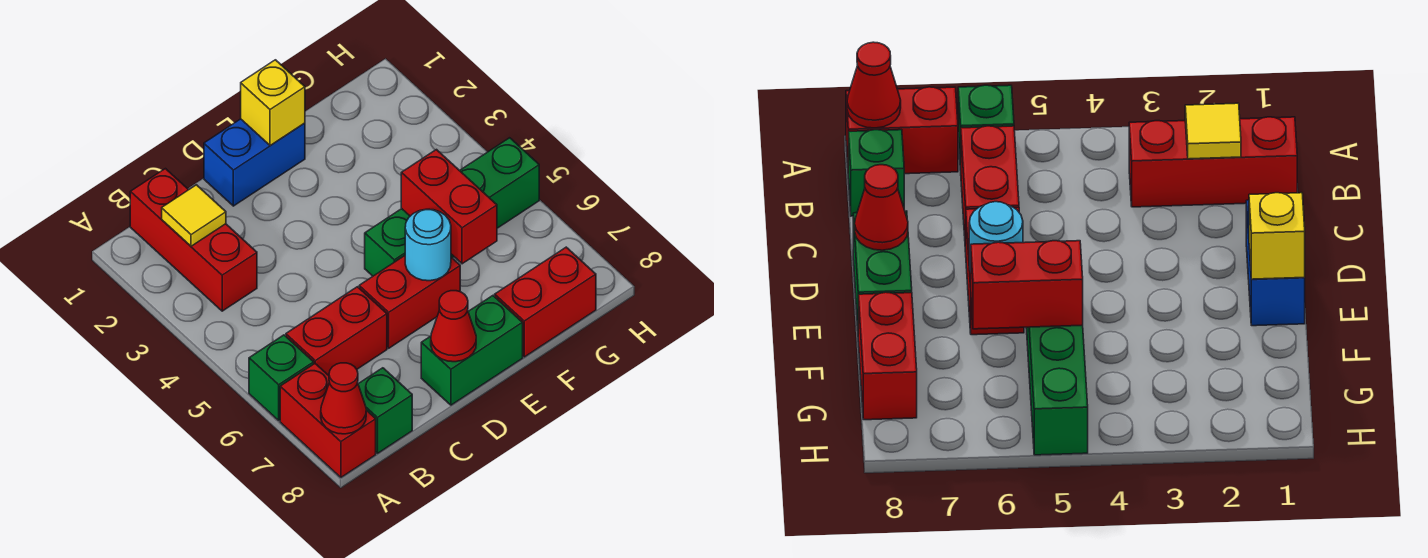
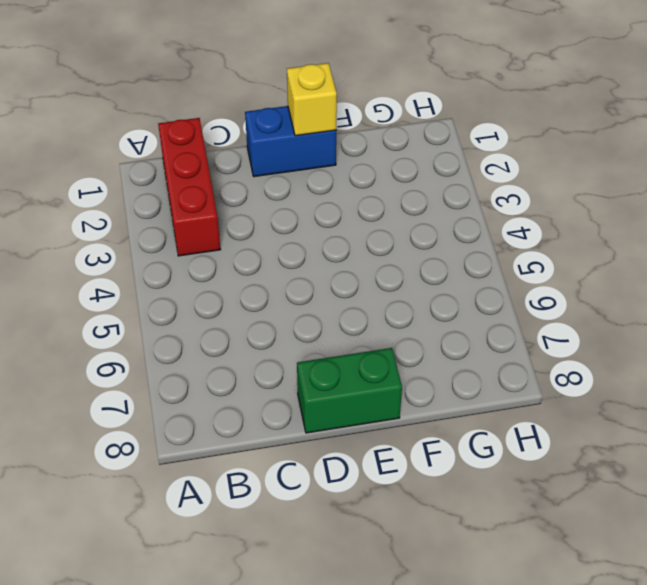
none -> green brick A6 level 1
none -> red brick A7:A8 level 1
none -> red brick B6:C6 level 1

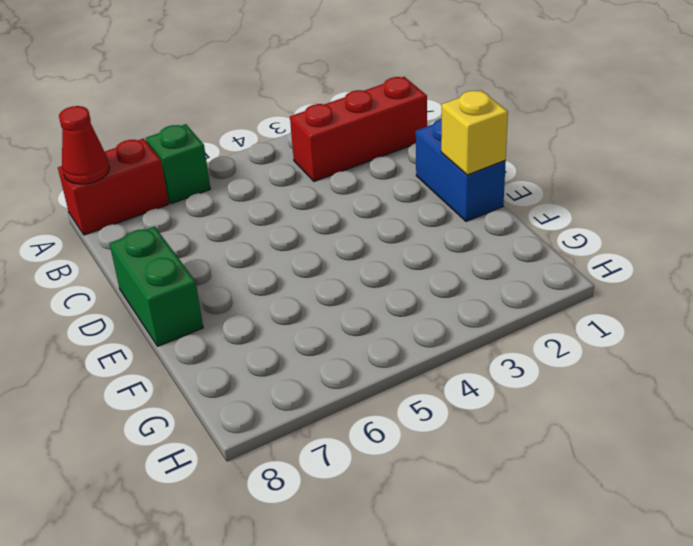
none -> red brick B6:C6 level 1
none -> green brick B8 level 1
none -> red brick D6:E6 level 1

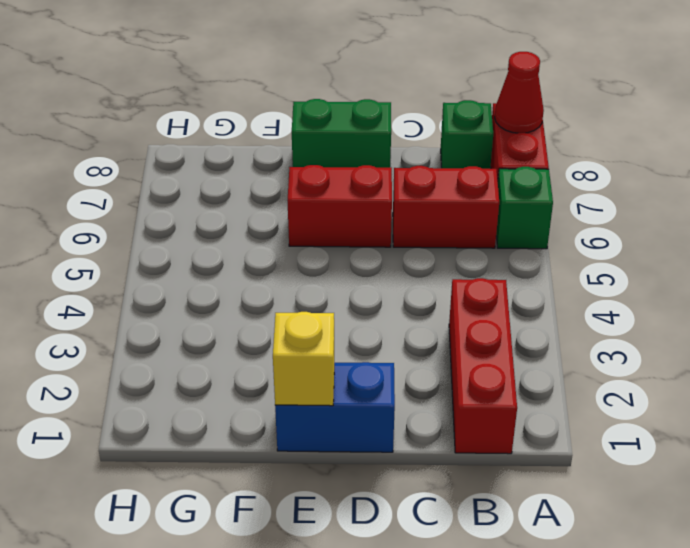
none -> green brick E5:H5 level 1
none -> red brick F8:G8 level 1
none -> yellow tile B2 level 2

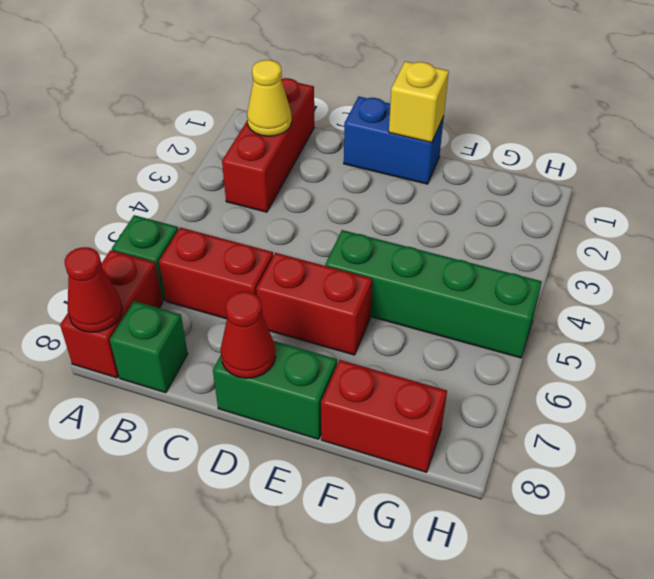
yellow cone B2 level 2 -> yellow tile B2 level 2
none -> cyan round brick E6 level 2
none -> red brick F5:F6 level 2

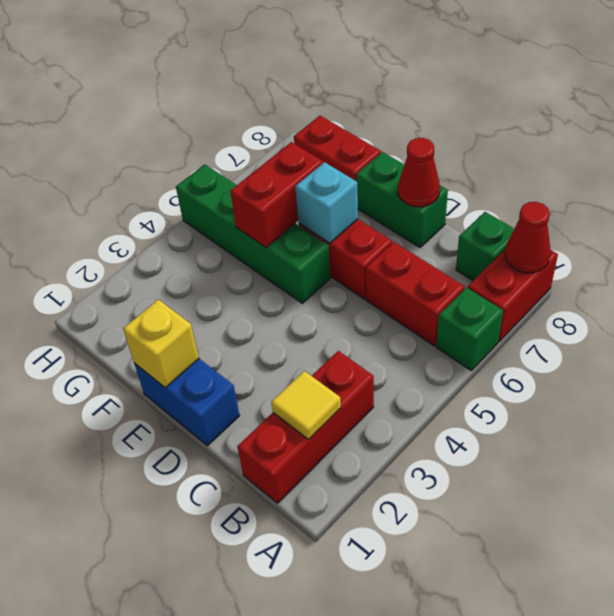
cyan brick E6 level 2 -> cyan round brick E6 level 2

